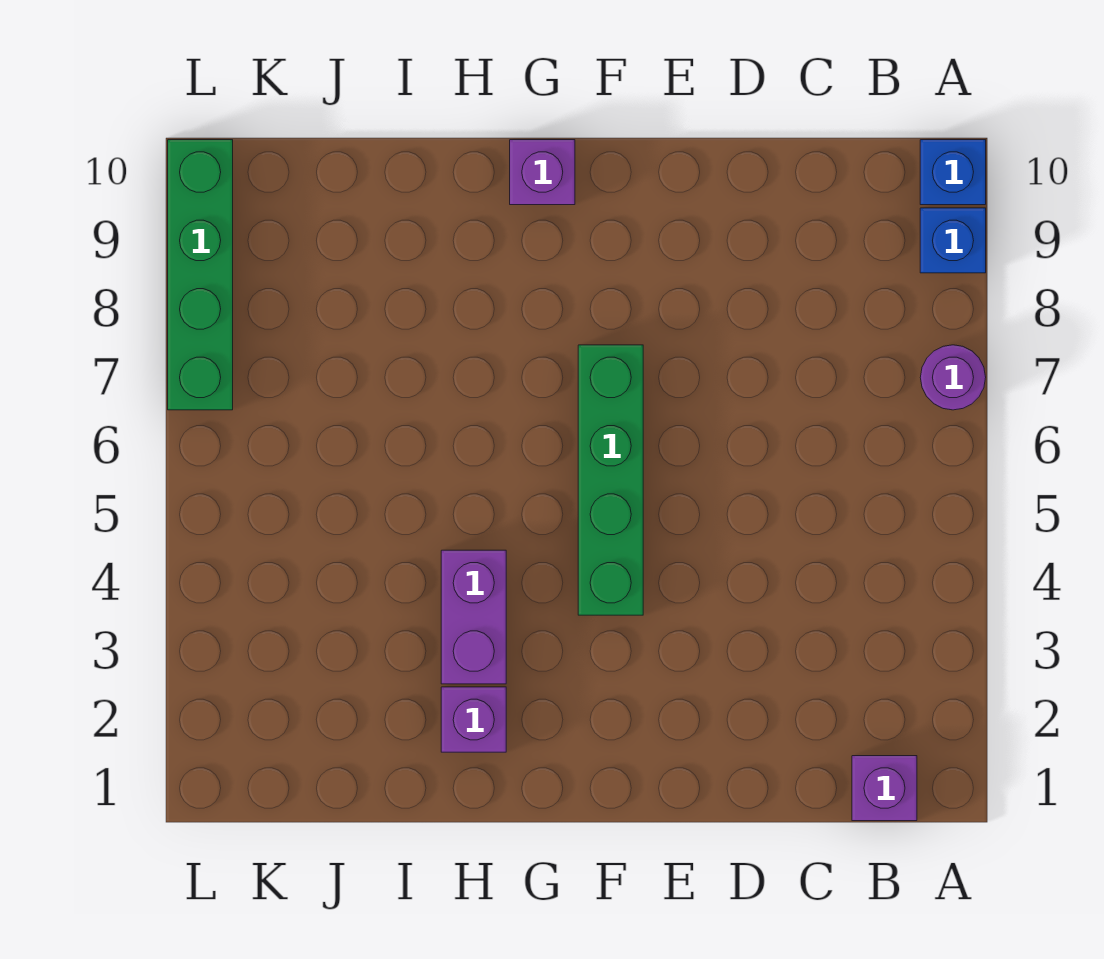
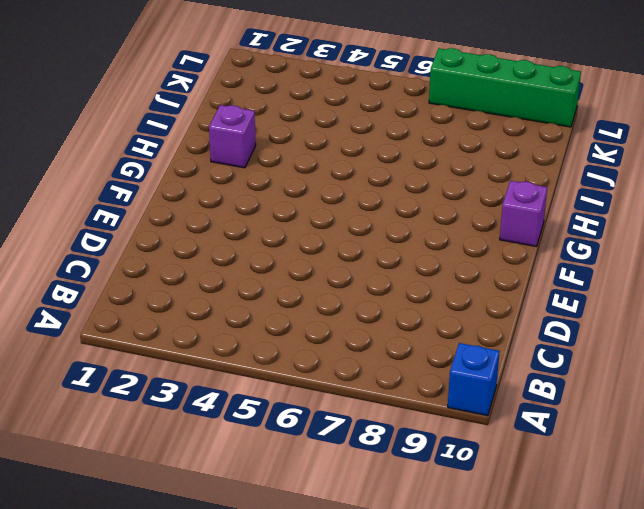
none -> purple round brick A7 level 1
none -> blue brick A9 level 1

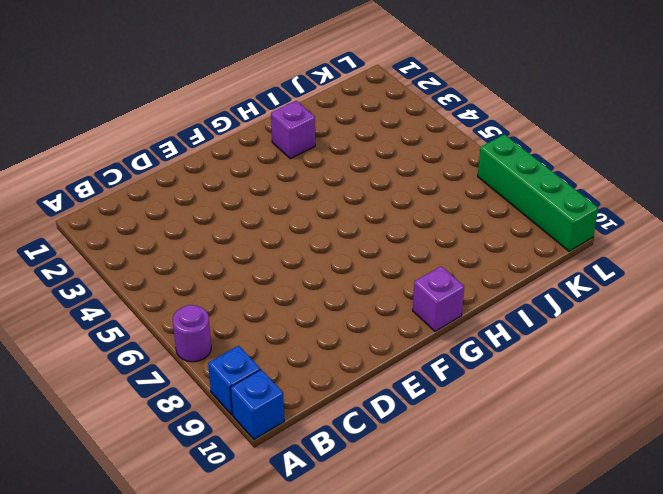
none -> purple brick B1 level 1
none -> green brick F4:F7 level 1

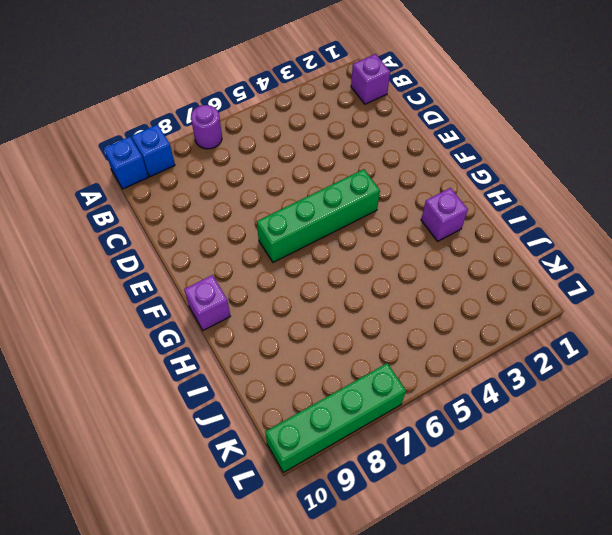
none -> purple brick H3:H4 level 1

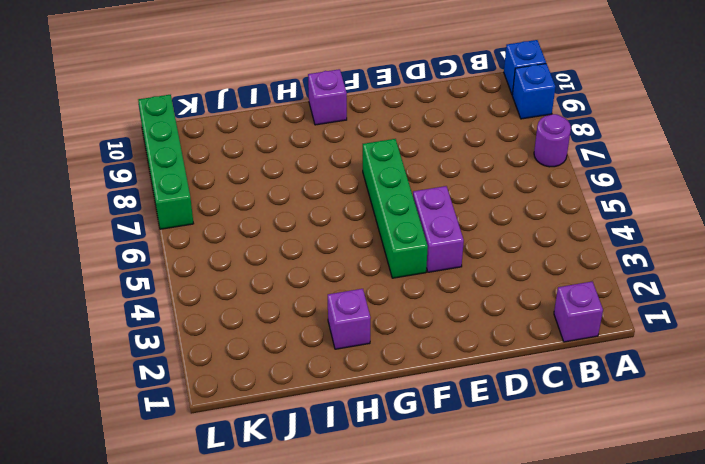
purple brick E4:E5 level 1 -> purple brick H3:H4 level 1

